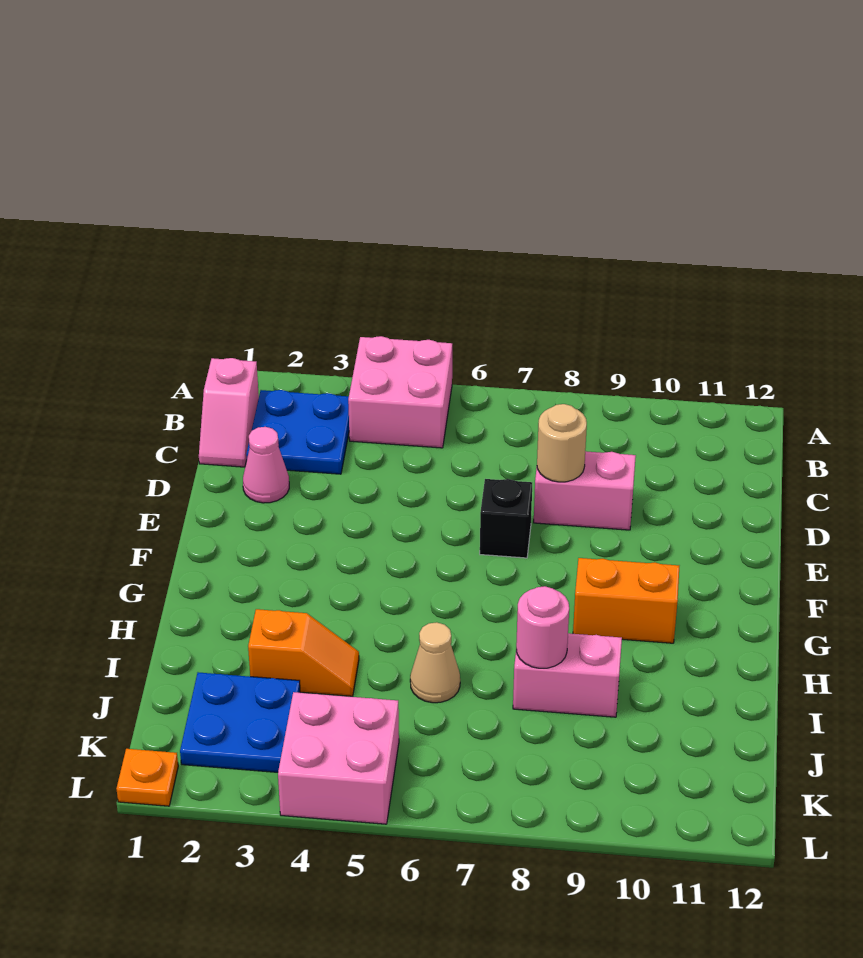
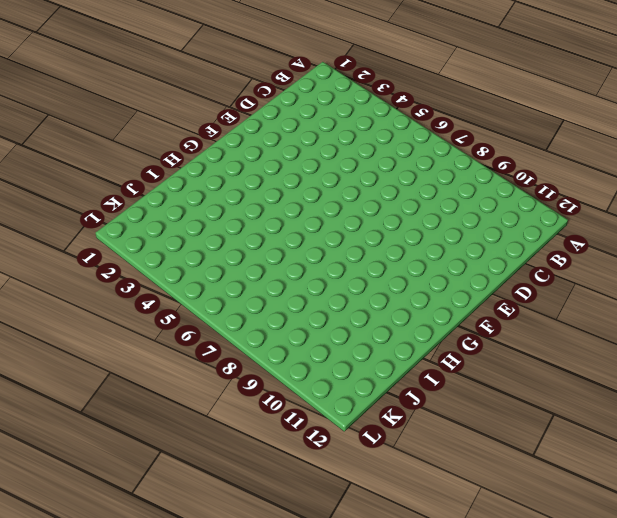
none -> pink brick A4:B5 level 1
none -> pink slope B1:C1 level 1 top B
none -> blue plate B2:C3 level 1

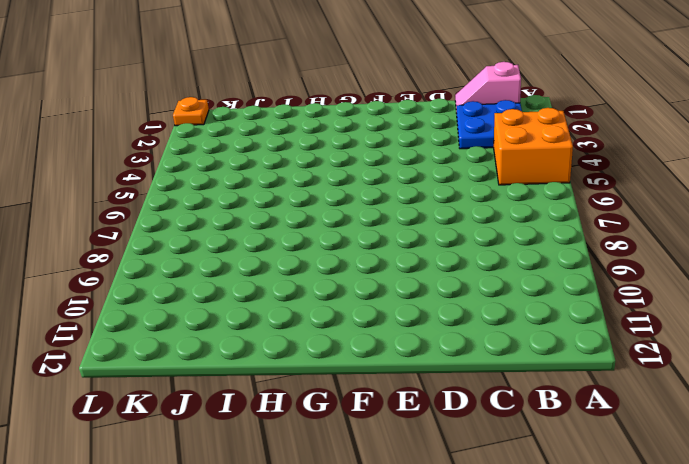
orange brick A4:B5 level 1 -> pink brick A4:B5 level 1
none -> pink cone D2 level 1
none -> pink brick D8:D9 level 1
none -> black brick E7 level 1

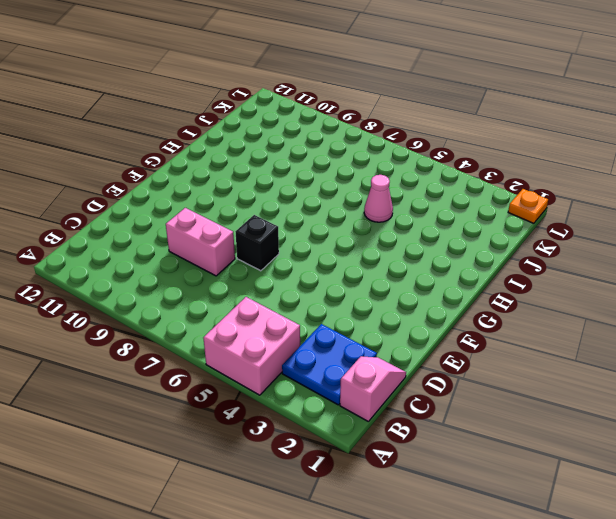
pink cone I5 level 1 -> pink cone D2 level 1
none -> orange brick G9:G10 level 1
none -> orange slope I3:I4 level 1 top 3
none -> tan cone I6 level 1

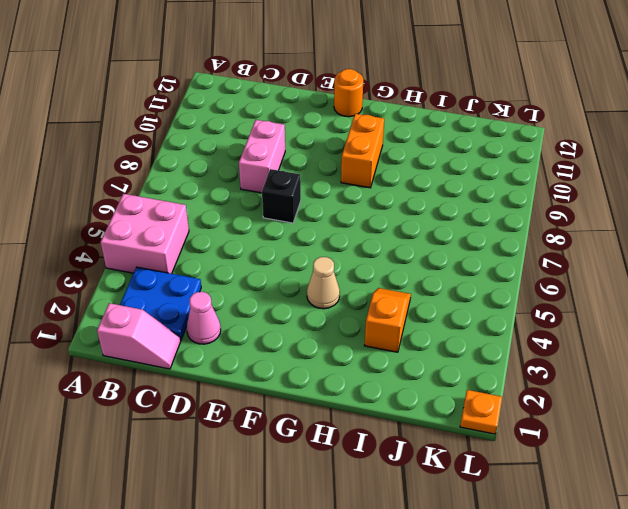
orange round brick F12 level 1 -> none
tan cone G4 level 1 -> tan cone I6 level 1
none -> pink brick I8:I9 level 1
none -> blue plate J2:K3 level 1
none -> pink brick K4:L5 level 1

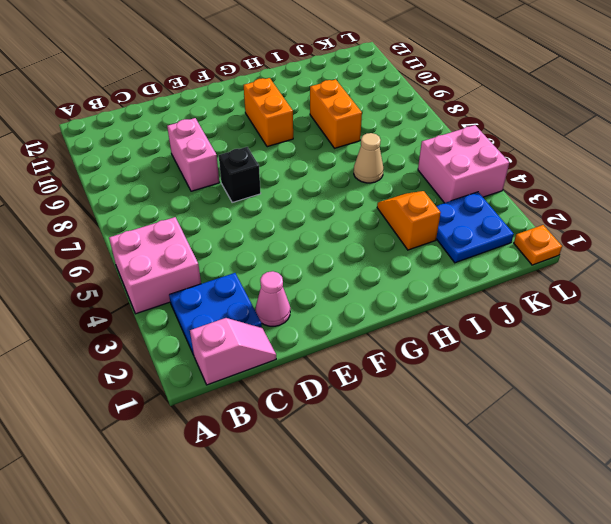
orange brick I8:I9 level 1 -> pink brick I8:I9 level 1
none -> tan round brick D8 level 2
none -> pink round brick I8 level 2

